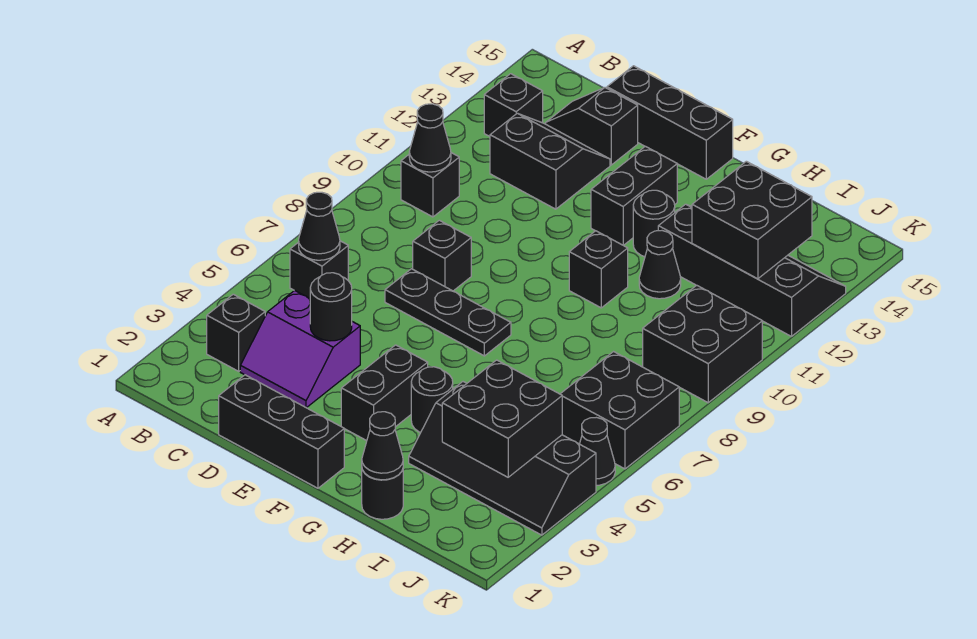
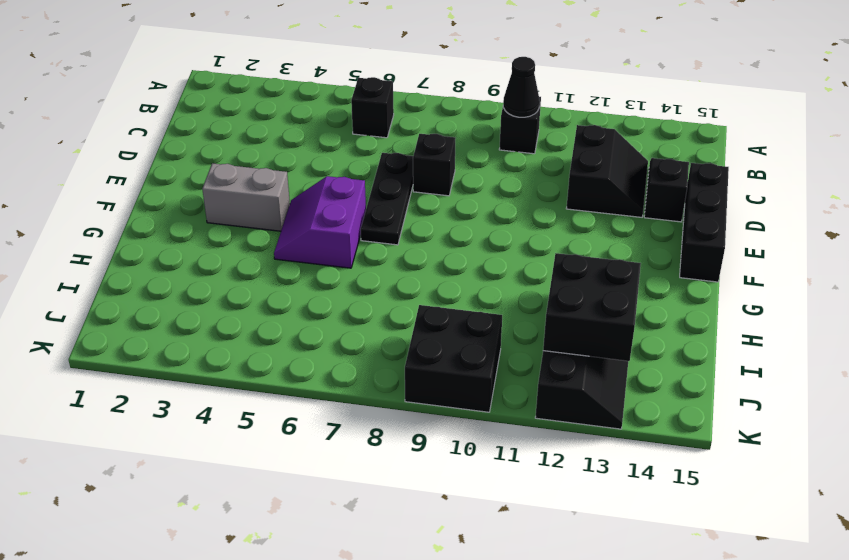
grey brick F3:F4 level 1 -> black brick F3:F4 level 1
purple slope F5:G6 level 1 top 6 -> purple slope C3:D4 level 1 top 4
none -> black brick B3 level 1
none -> black brick B13 level 1
none -> black brick D1:F1 level 1

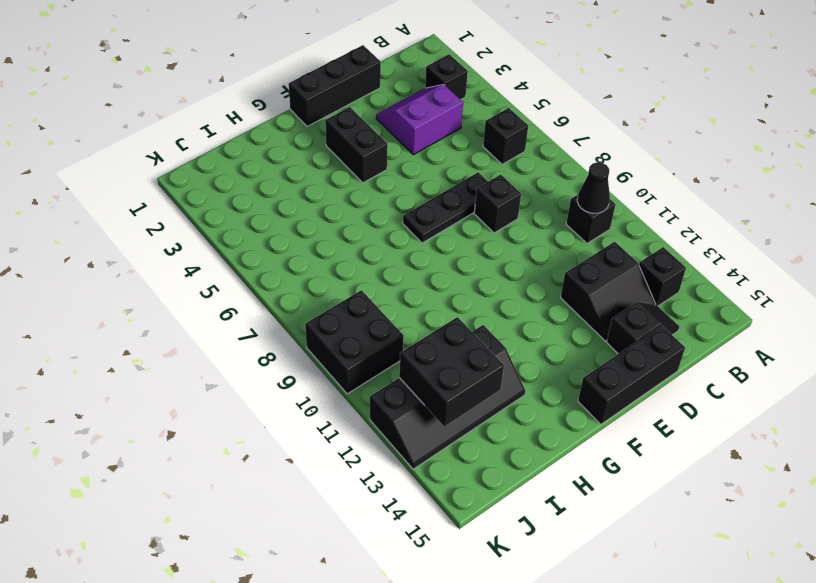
none -> black brick F12:F13 level 1
none -> black round brick G4 level 1
none -> black brick G10 level 1

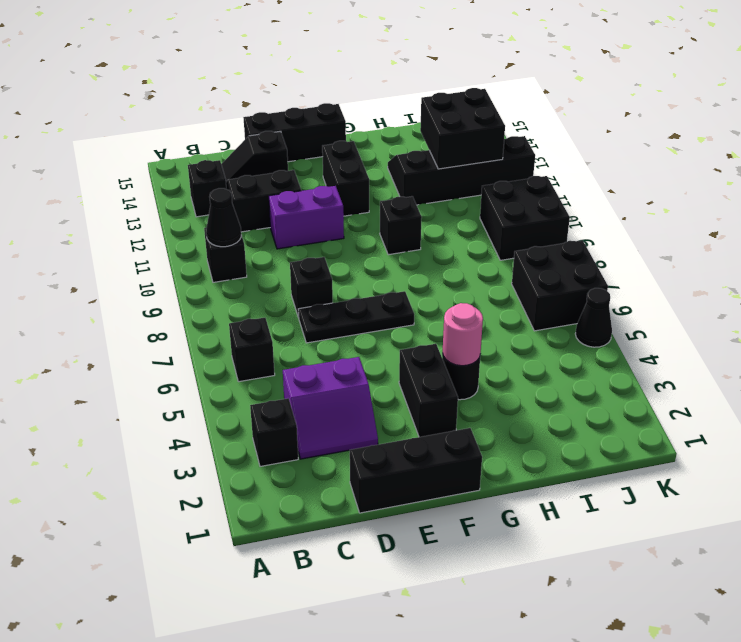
purple brick D11:E11 level 1 -> none
pink round brick G4 level 2 -> none
none -> black round brick G12 level 1
none -> black round brick H1 level 1
none -> black slope H3:K4 level 1 top 4

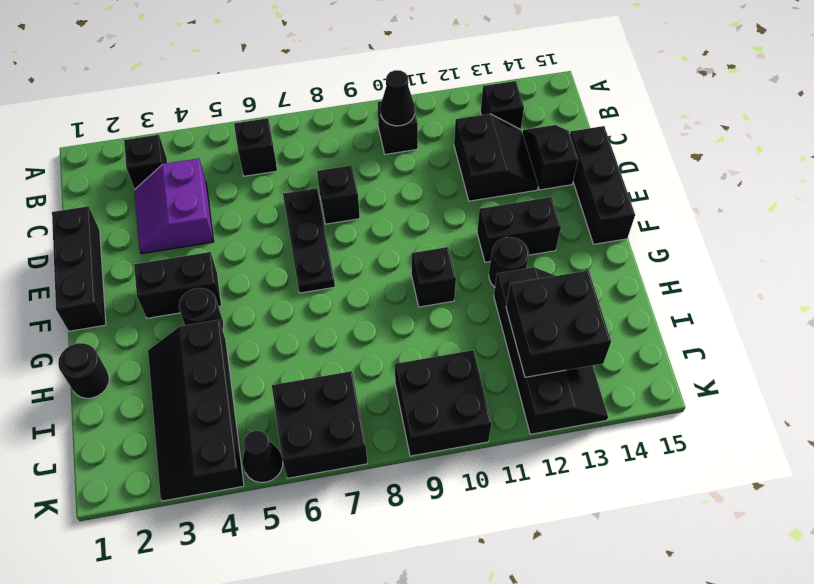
none -> black cone H11 level 1
none -> black cone B6 level 2
none -> black round brick D4 level 2

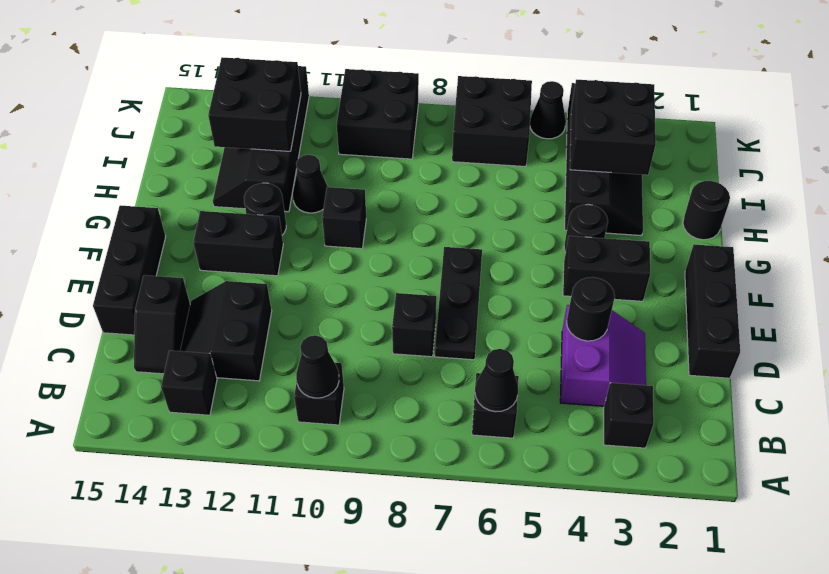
none -> black cone H1 level 2

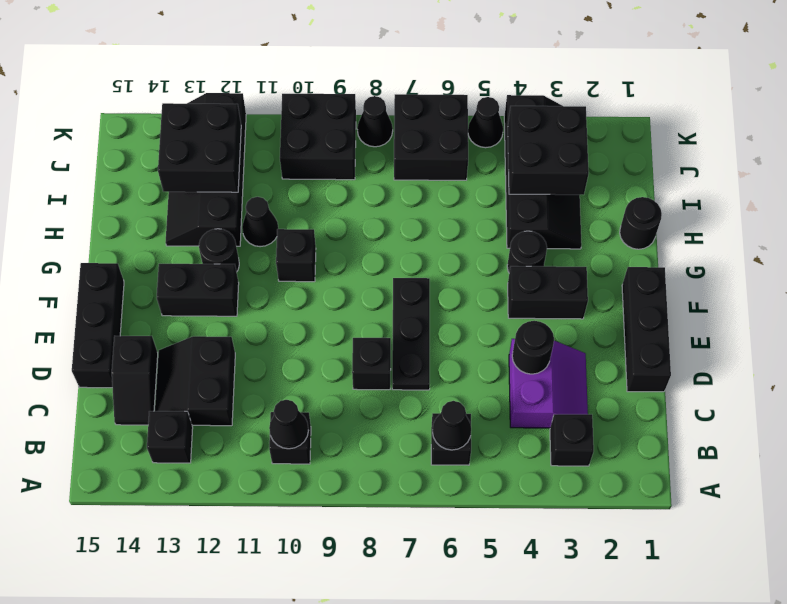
black cone K8 level 1 -> black cone H1 level 2

